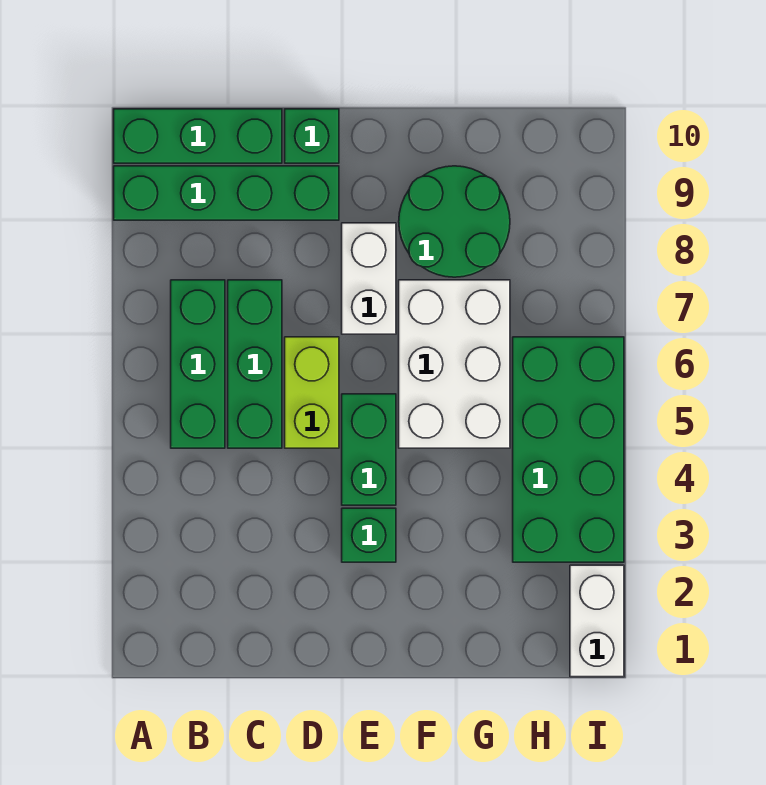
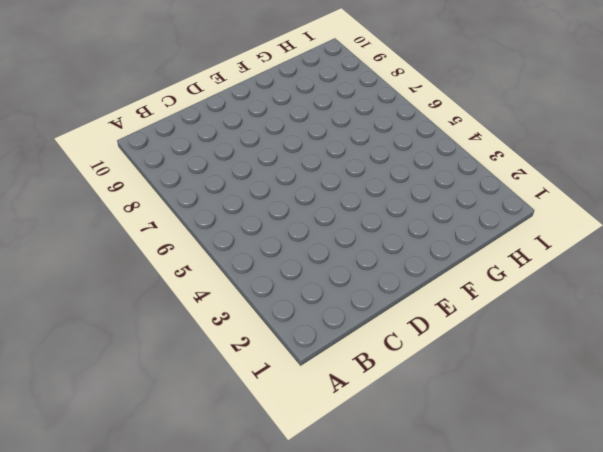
none -> green brick A9:D9 level 1
none -> green brick A10:C10 level 1
none -> green brick B5:B7 level 1

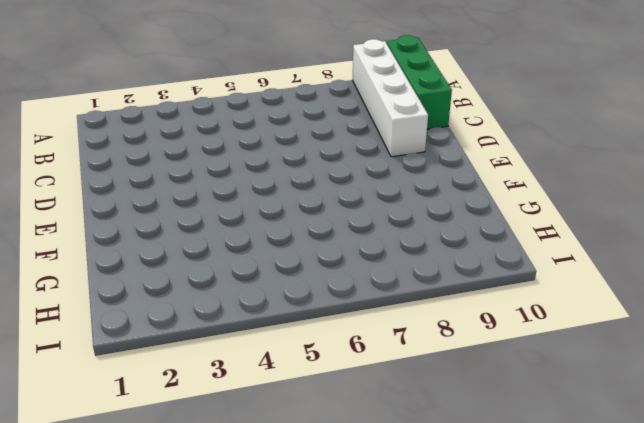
white brick A9:D9 level 1 -> green brick A9:D9 level 1
none -> green brick B5:B7 level 1
none -> green brick C5:C7 level 1
none -> lime brick D5:D6 level 1

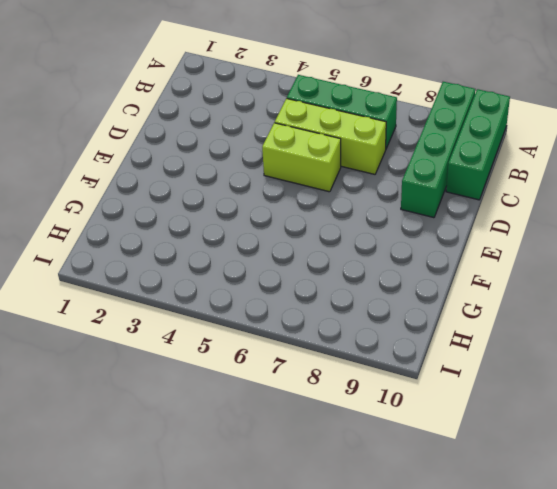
lime brick C5:C7 level 1 -> green brick C5:C7 level 1
none -> green brick D10 level 1
none -> green brick E3 level 1
none -> green brick E4:E5 level 1

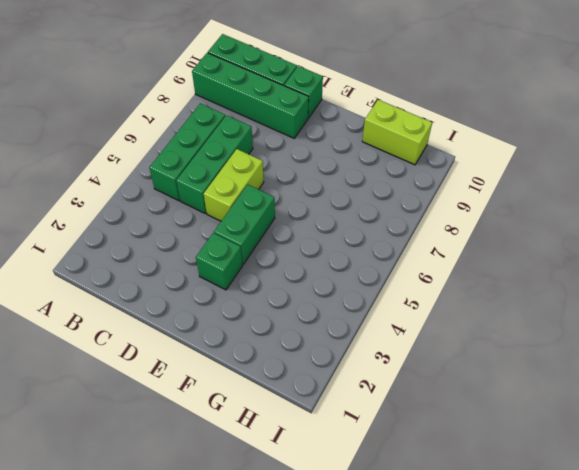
lime brick G10:H10 level 1 -> none
none -> white brick E7:E8 level 1
none -> white brick F5:G7 level 1
none -> green round brick F8:G9 level 1

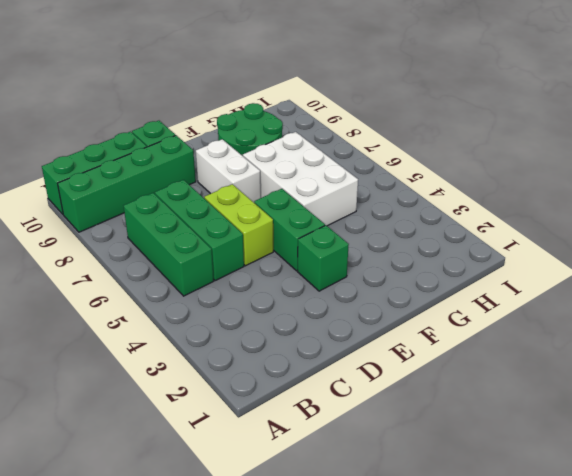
none -> green brick H3:I6 level 1
none -> white brick I1:I2 level 1

